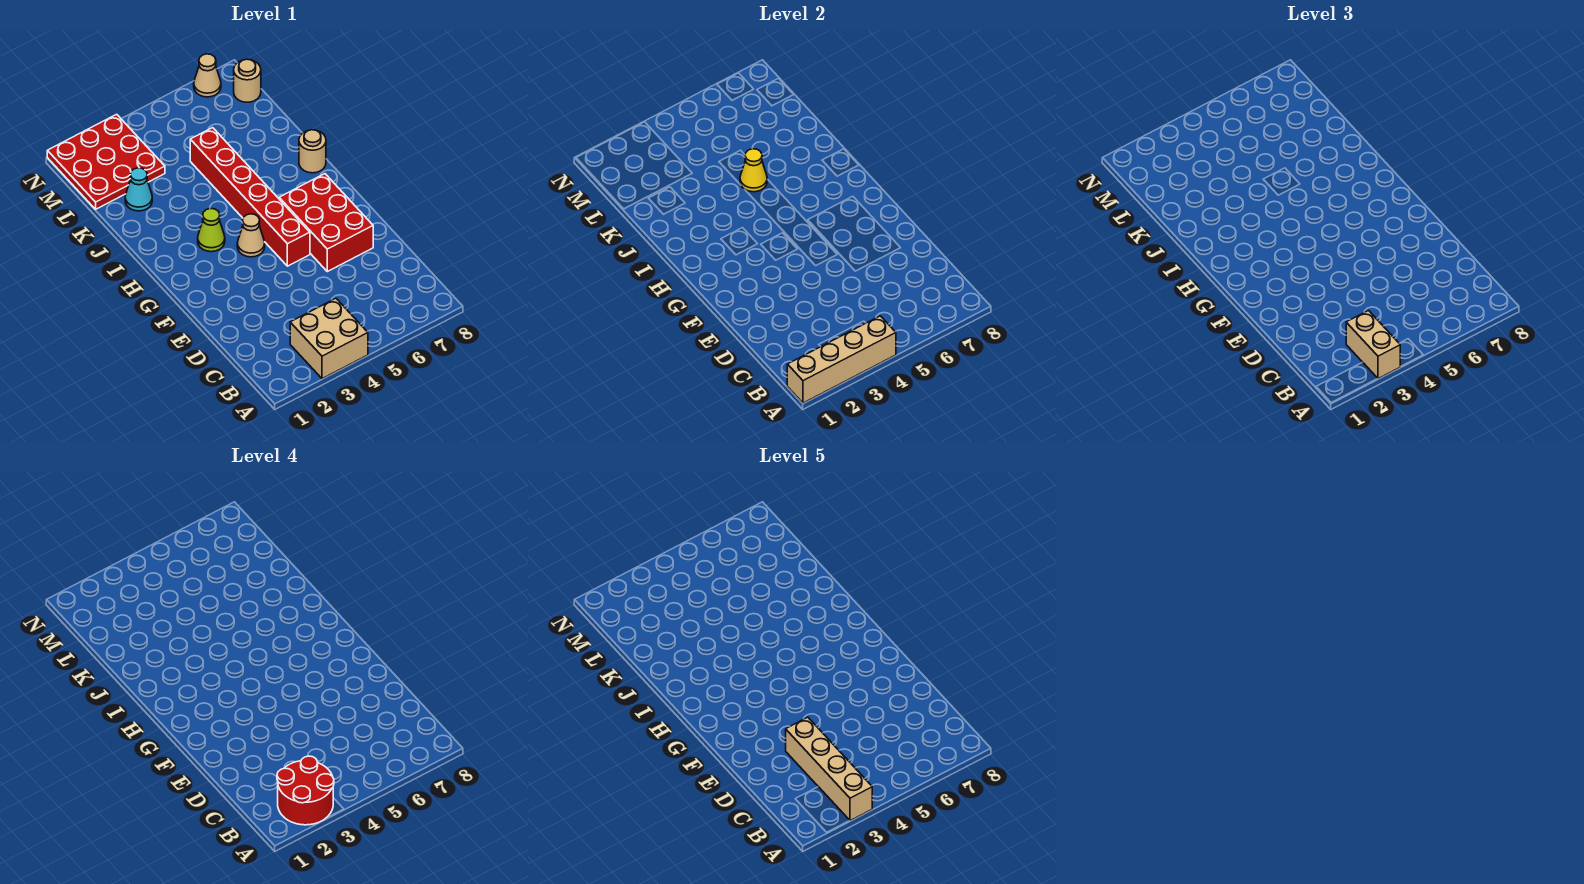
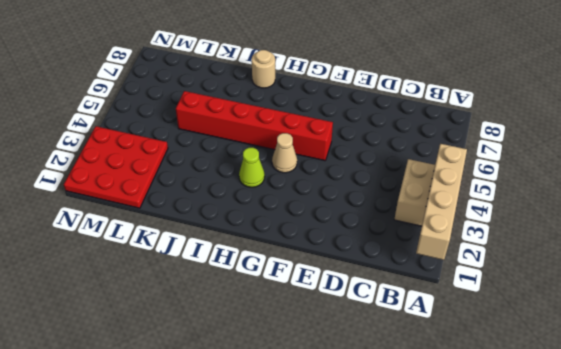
none -> red brick E6:G7 level 1
none -> cyan cone K2 level 1
none -> tan round brick M8 level 1

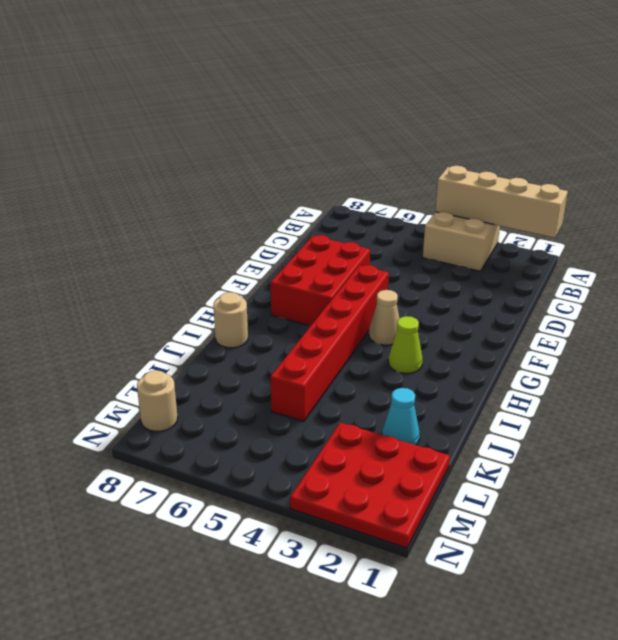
none -> tan cone N7 level 1
none -> yellow cone J5 level 2
none -> tan brick A3:B3 level 3

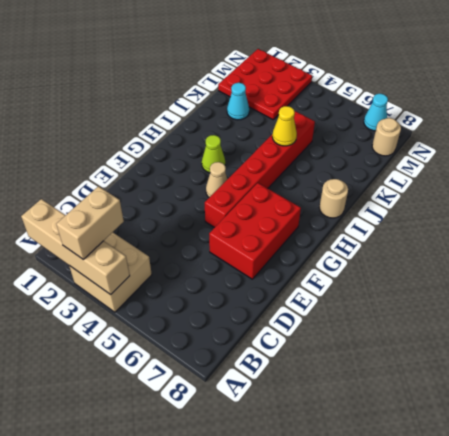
cyan cone N7 level 1 -> tan cone N7 level 1
none -> red round brick A2:B3 level 4
none -> tan brick A3:D3 level 5

